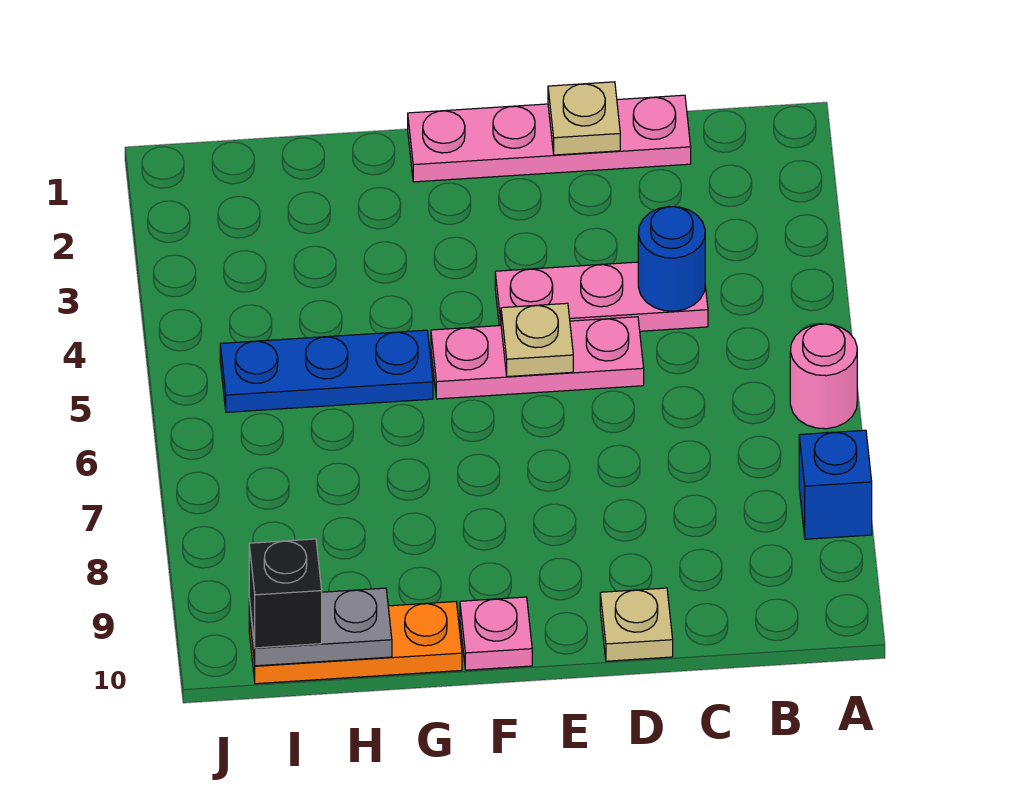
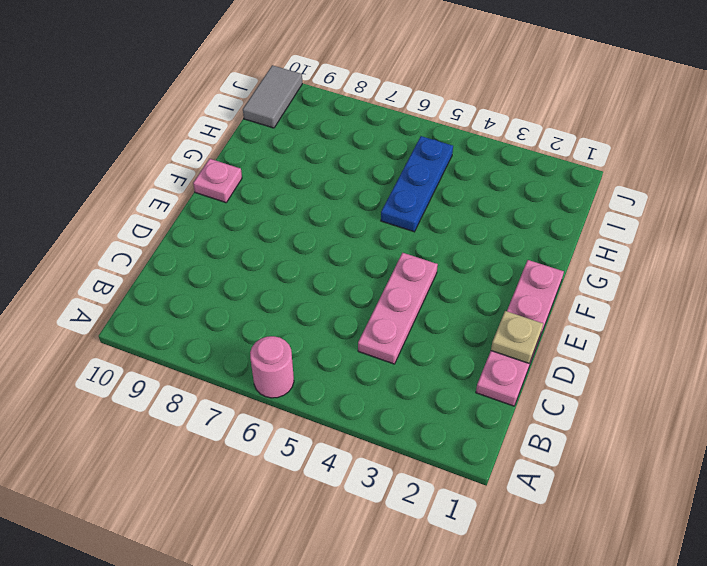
grey tile I10:J10 level 1 -> orange plate G10:I10 level 1
none -> blue brick A8 level 1
none -> pink plate D5:F5 level 1
none -> tan plate D10 level 1

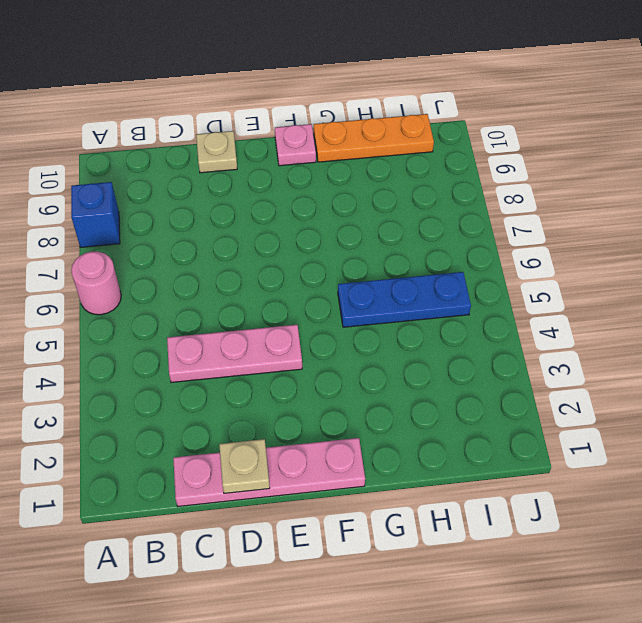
none -> pink plate D5:F5 level 1
none -> blue round brick C4 level 2
none -> tan plate E5 level 2

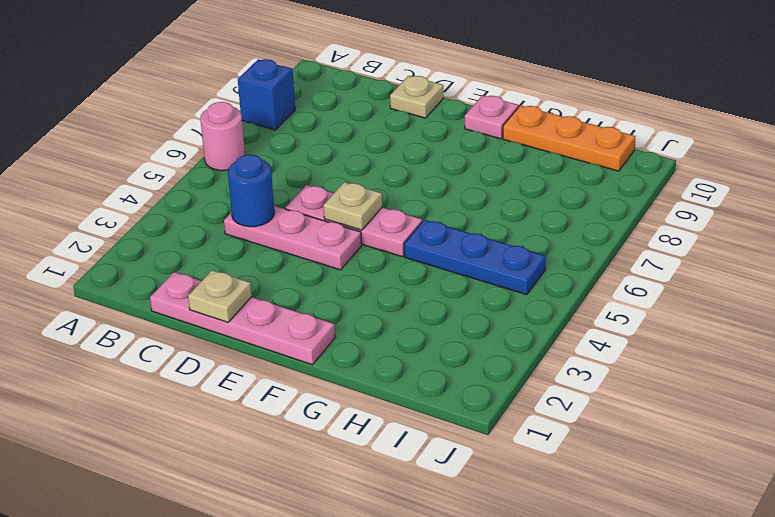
none -> grey plate H10:I10 level 2
none -> black brick I10 level 3

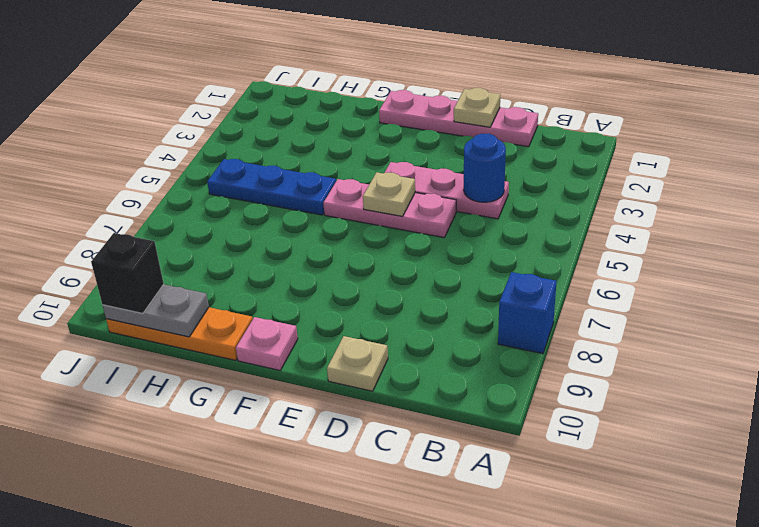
none -> pink round brick A6 level 1

